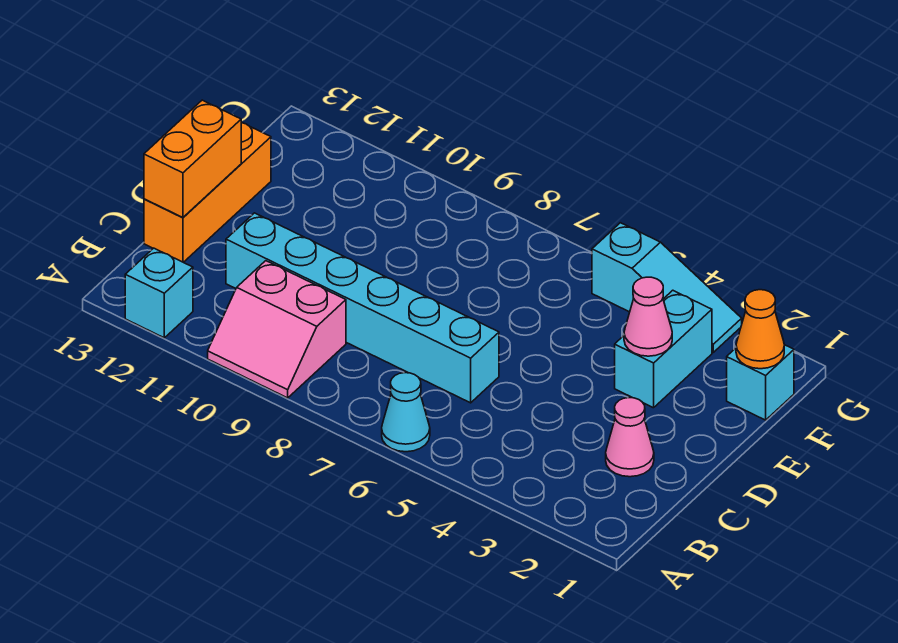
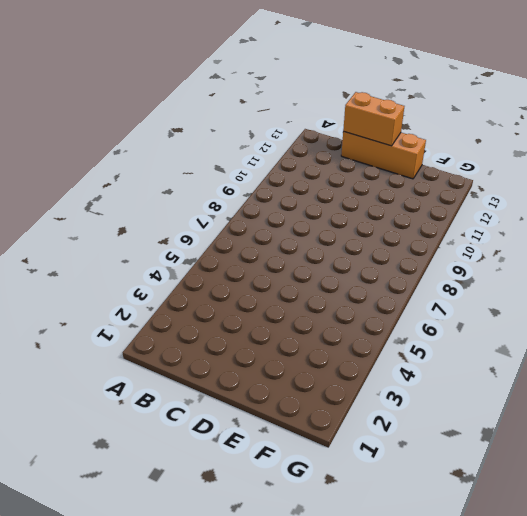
none -> cyan cone A6 level 1
none -> pink slope A9:B10 level 1 top B
none -> cyan brick A12 level 1

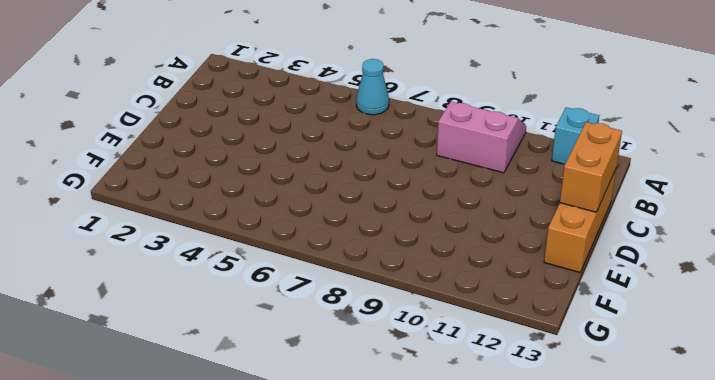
none -> pink cone C2 level 1
none -> cyan brick C6:C11 level 1
none -> cyan brick E3:F3 level 1

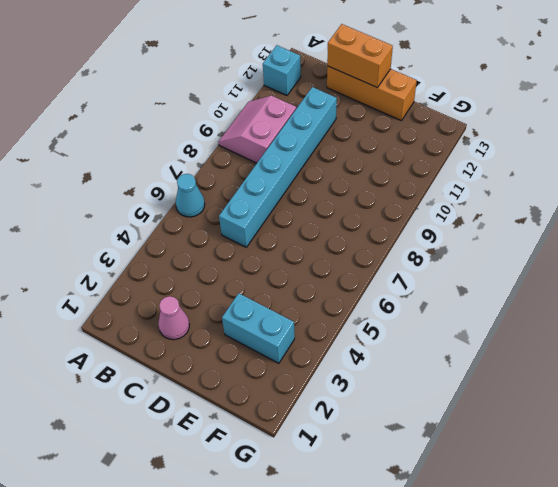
none -> cyan brick F1 level 1
none -> cyan slope G3:G5 level 1 top 5
none -> pink cone E3 level 2

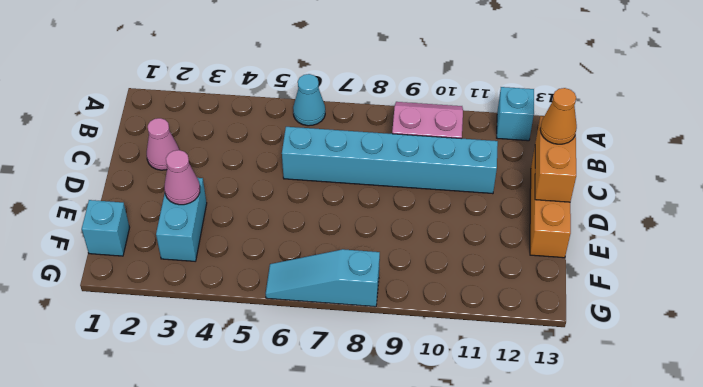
orange cone C13 level 3 -> orange cone F1 level 2
cyan slope G6:G8 level 1 top 8 -> cyan slope G3:G5 level 1 top 5

